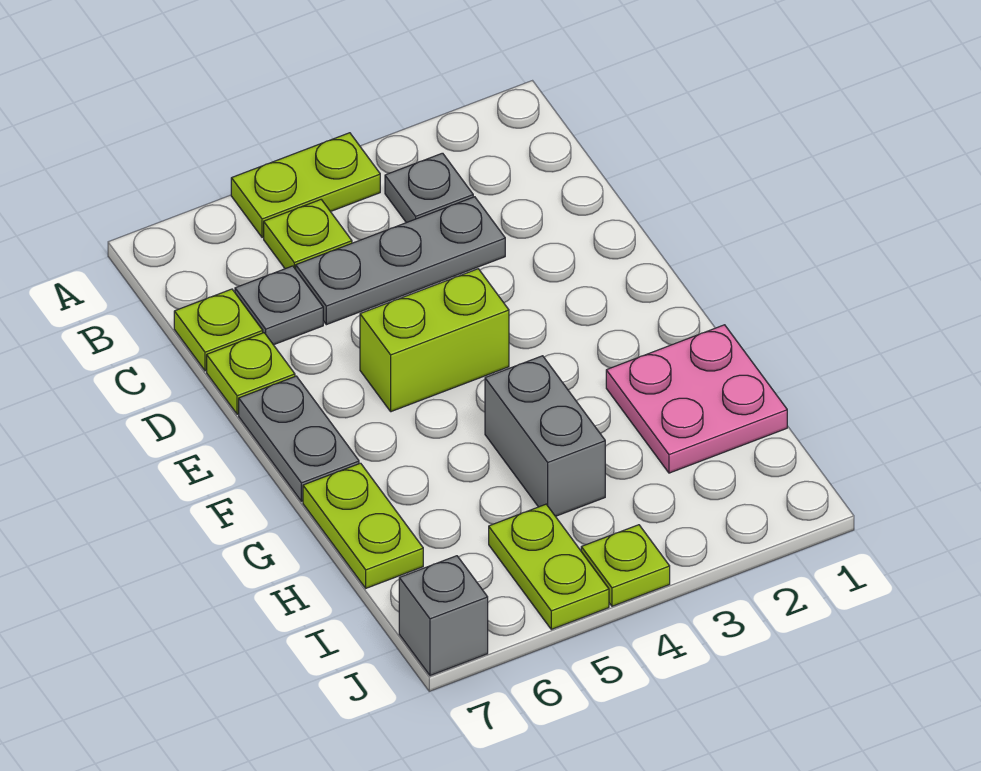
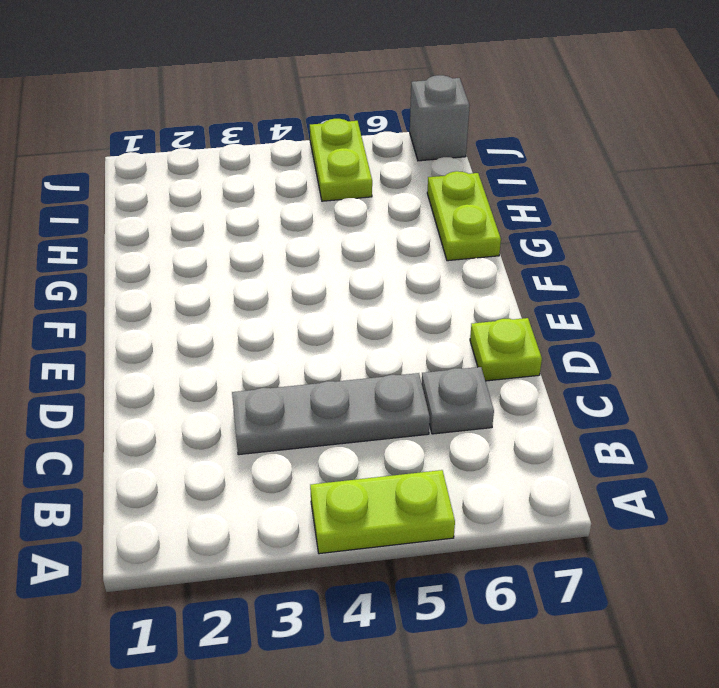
none -> grey plate B3 level 1
none -> lime plate B5 level 1
none -> lime plate C7 level 1

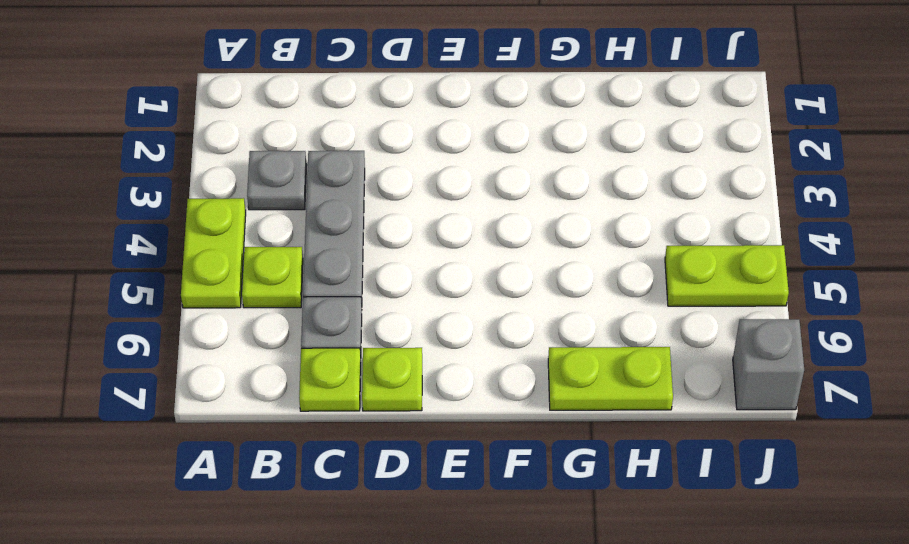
none -> lime brick E4:E5 level 1
none -> grey plate E7:F7 level 1
none -> pink plate G1:H2 level 1

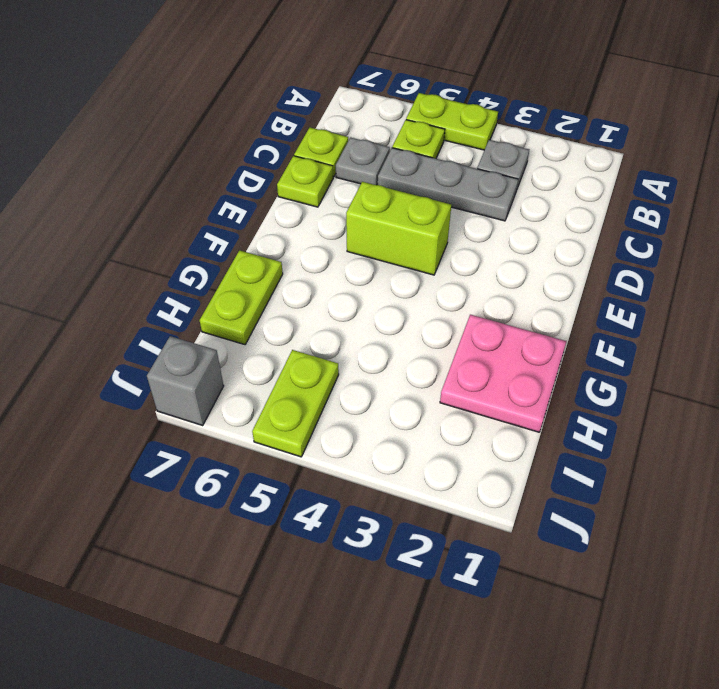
none -> grey plate E7:F7 level 1
none -> grey brick G4:H4 level 1
none -> lime plate J4 level 1

